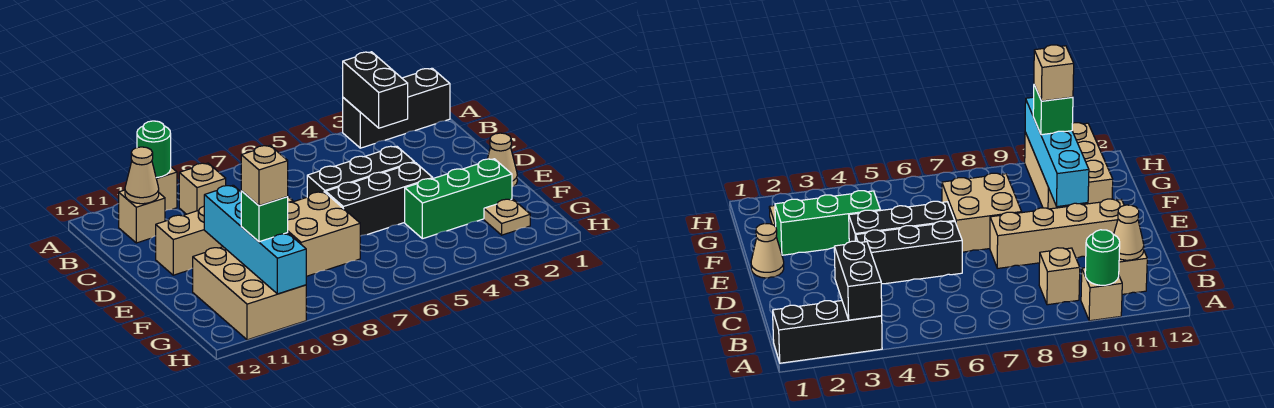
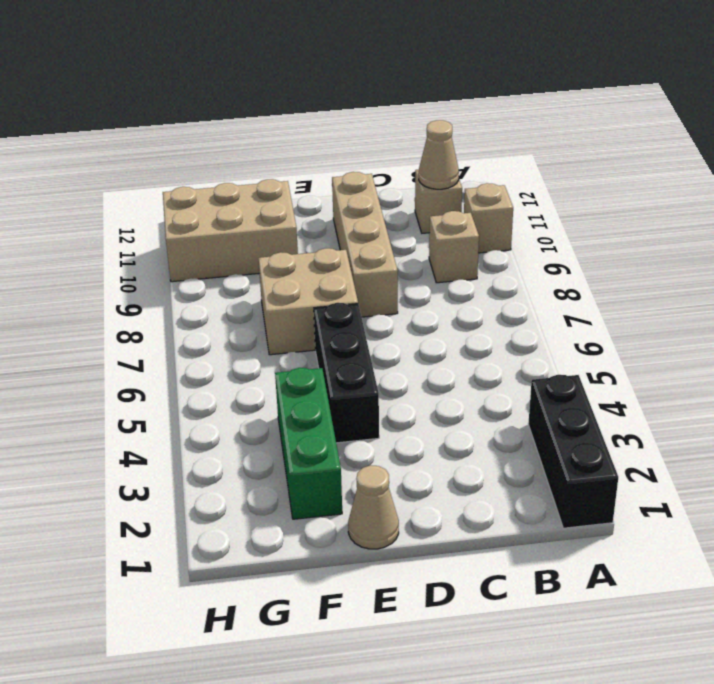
none -> black brick D4:D6 level 1
none -> tan plate G2 level 1
none -> black brick A3:B3 level 2

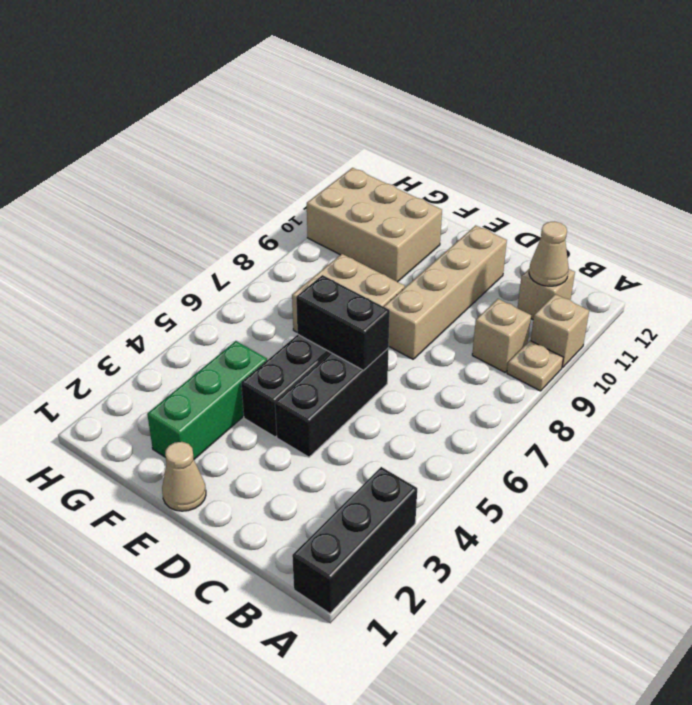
tan plate A9 level 1 -> tan plate G2 level 1
black brick D6:E6 level 2 -> black brick A3:B3 level 2
none -> green round brick A10 level 2
none -> cyan brick E10:H10 level 2
none -> green brick G10 level 3

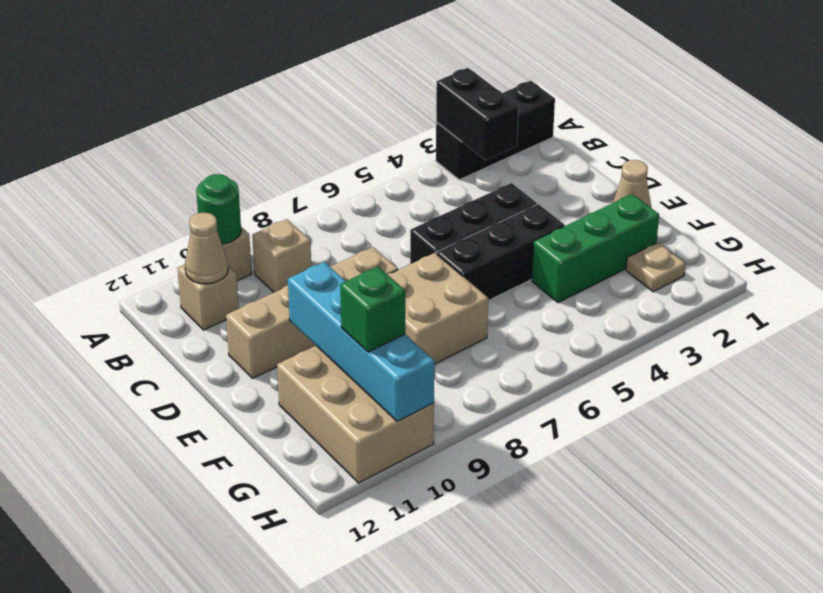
none -> tan brick G10 level 4

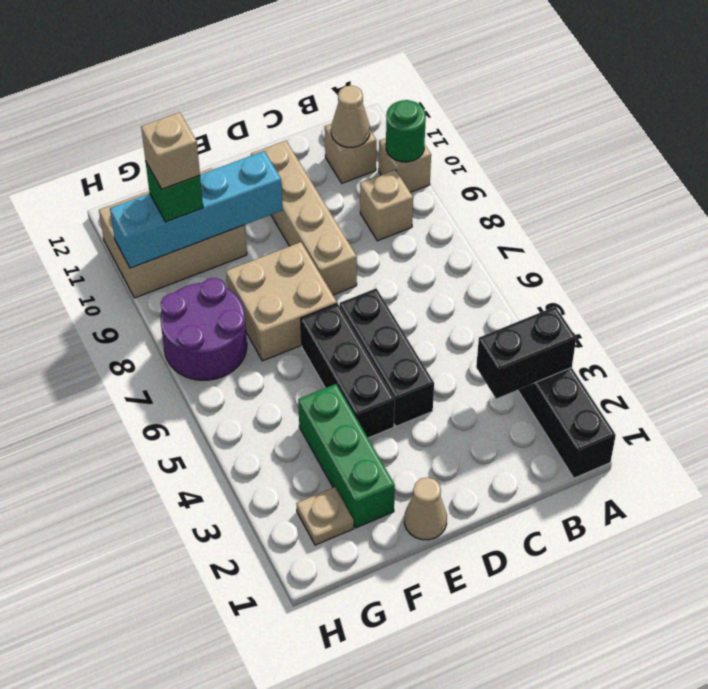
purple round brick G7:H8 level 1 -> none

